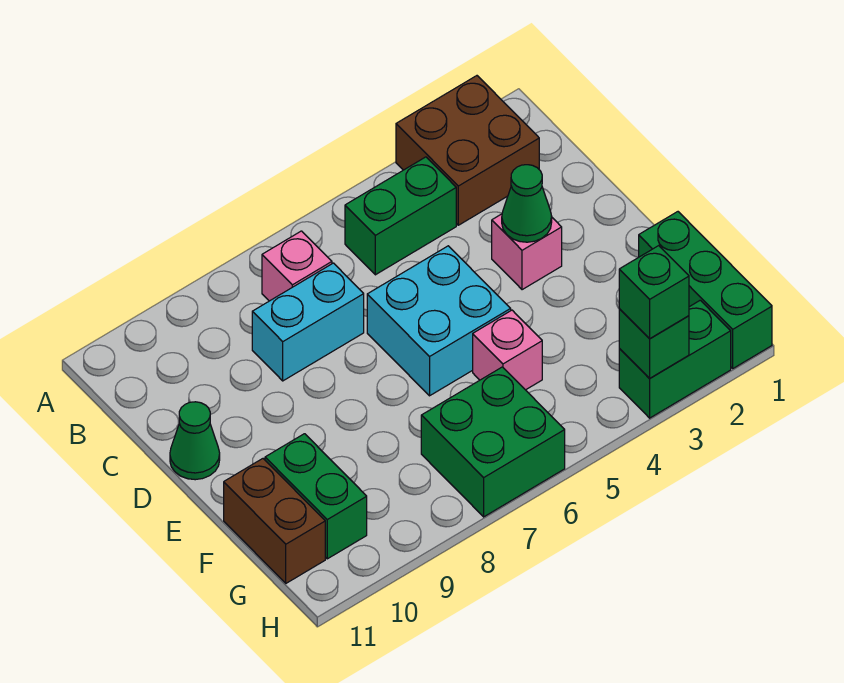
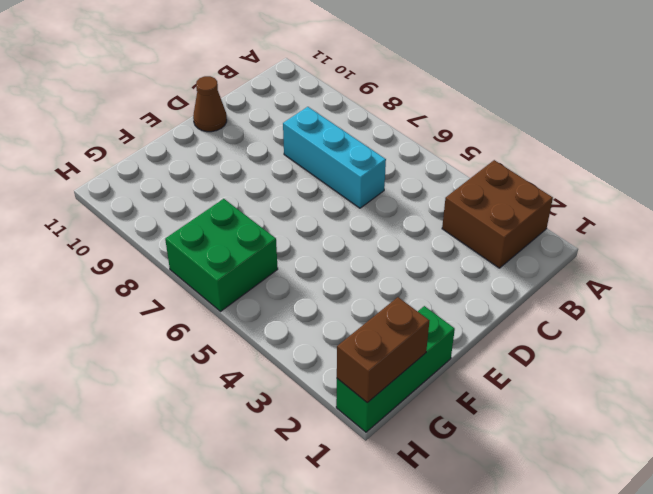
cyan brick C6:C8 level 1 -> cyan brick C7:C8 level 1
brown cone D11 level 1 -> green cone D11 level 1
brown brick G1:H1 level 2 -> brown brick F11:G11 level 1
none -> green brick B4:B5 level 1
none -> pink brick B7 level 1
none -> pink brick D3 level 1

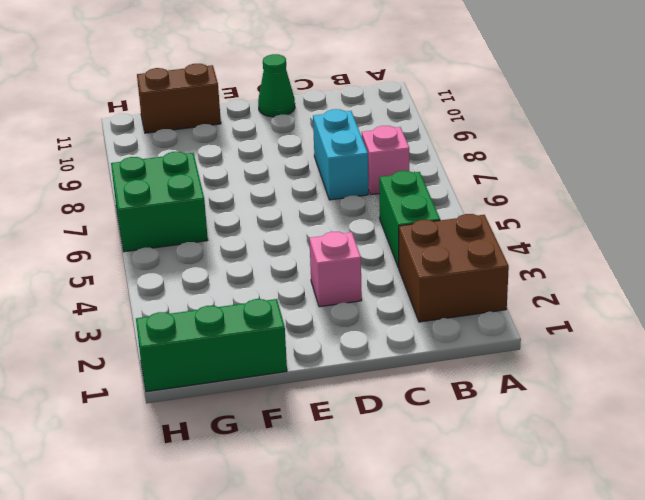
none -> cyan brick D5:E6 level 1
none -> pink brick F5 level 1
none -> green brick F10:G10 level 1

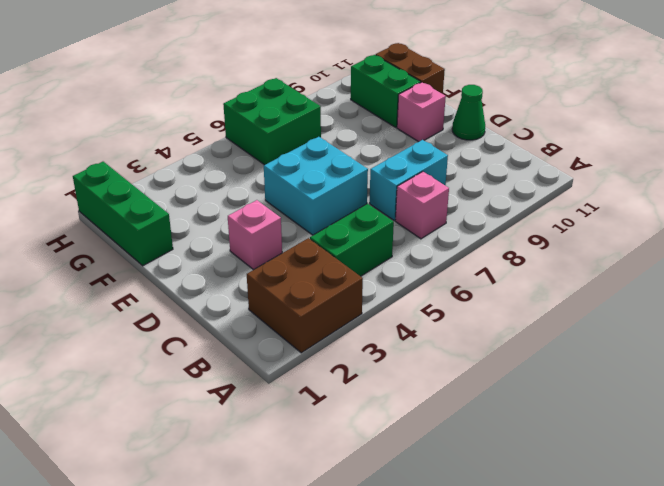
pink brick E10 level 1 -> pink brick F5 level 1
none -> green brick H2:H3 level 1
none -> green cone D3 level 2
none -> green brick H3 level 2

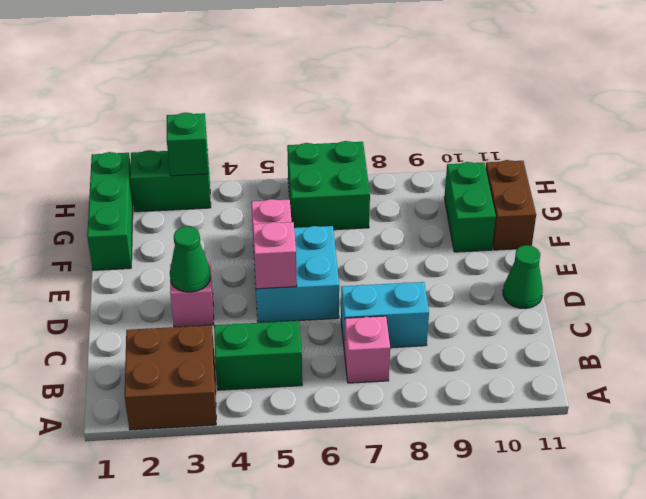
pink brick D5 level 2 -> none
none -> green brick H3 level 3

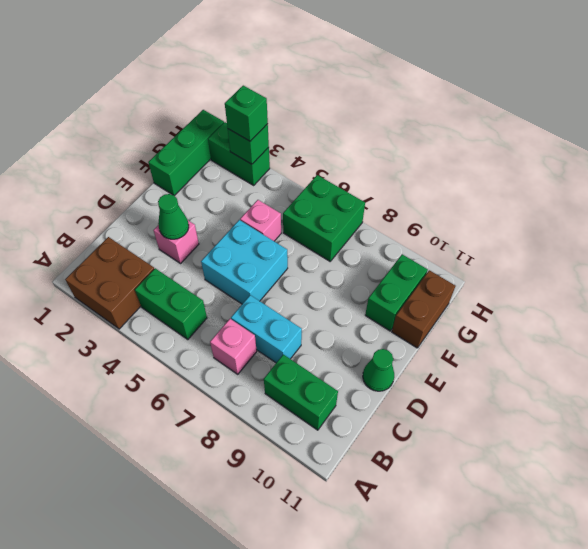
green brick B9:B10 level 1 -> none

